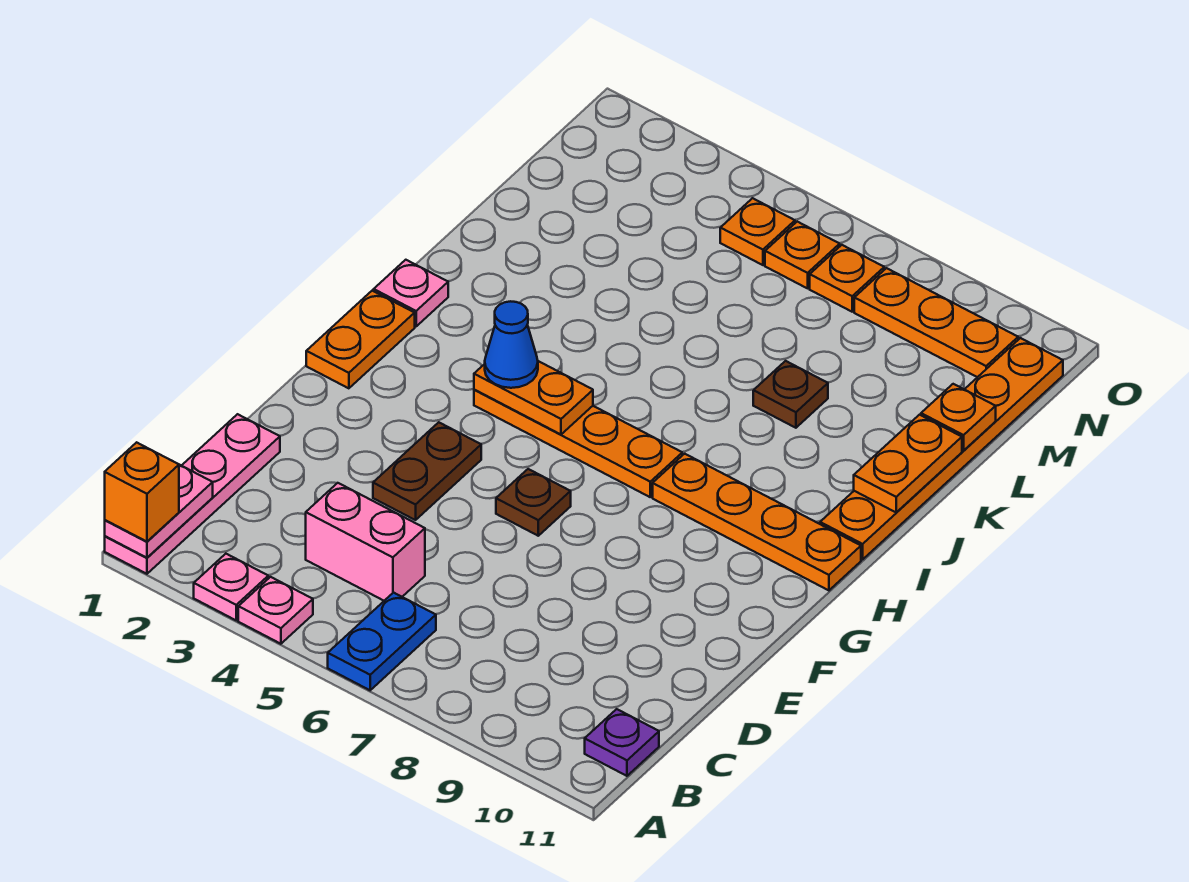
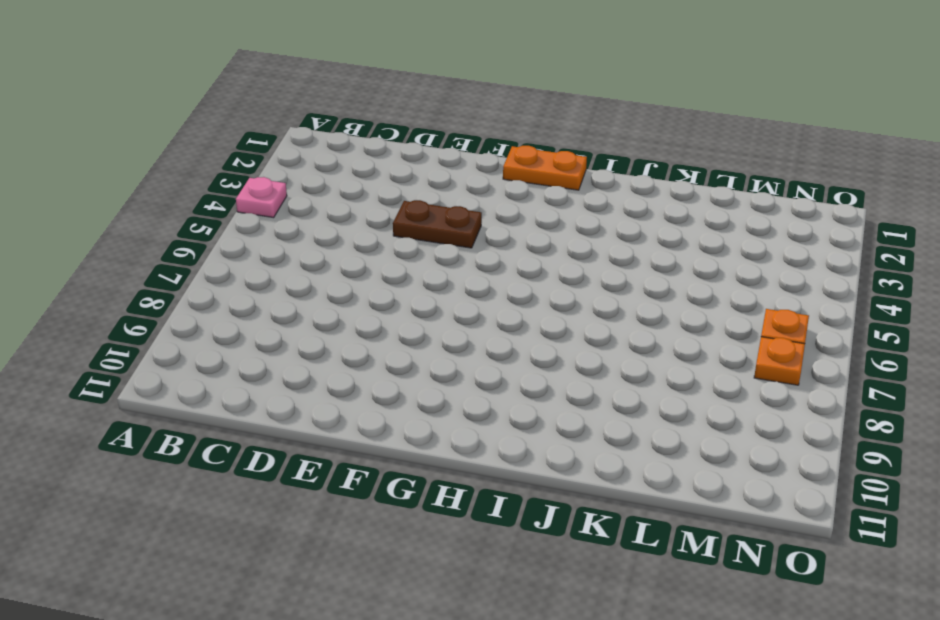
none -> pink plate A1:D1 level 1
none -> pink plate A3 level 1
none -> blue plate A6:B6 level 1

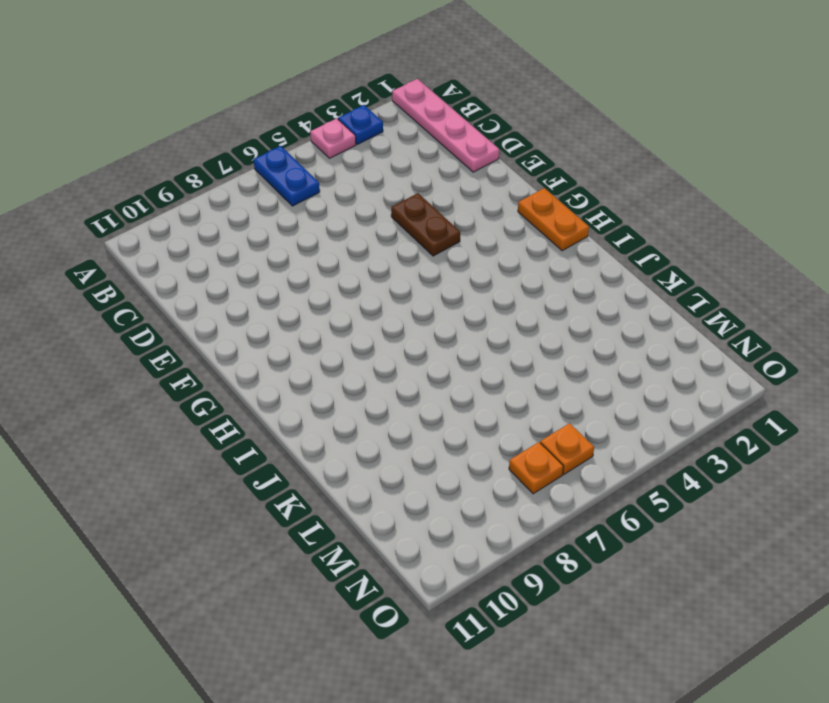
blue plate A3 level 1 -> pink plate A3 level 1
none -> purple plate B11 level 1
none -> pink brick C4:C5 level 1
none -> brown plate F6 level 1

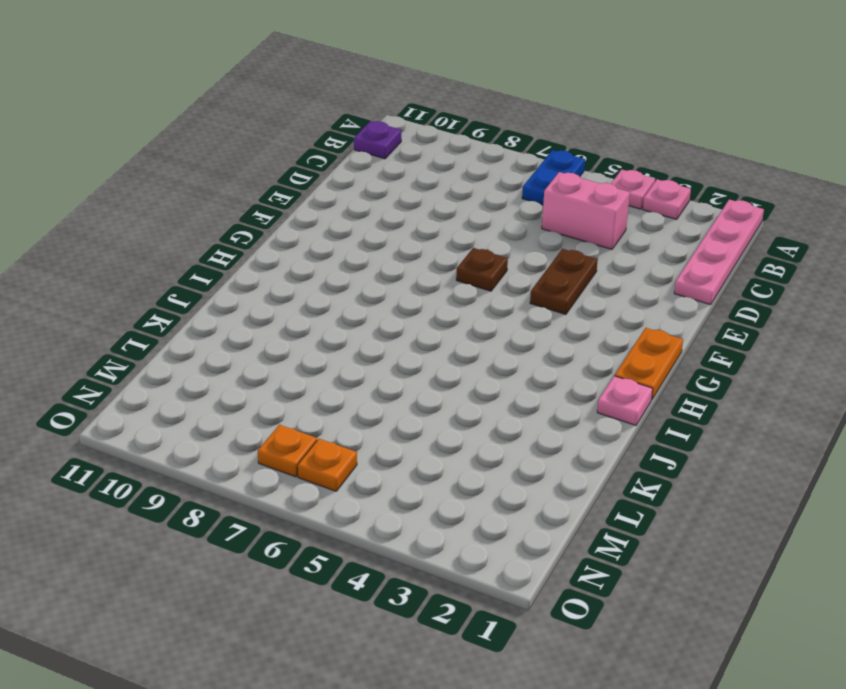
none -> orange plate H4:H7 level 1
none -> orange plate H8:H11 level 1
none -> orange plate I11:N11 level 1

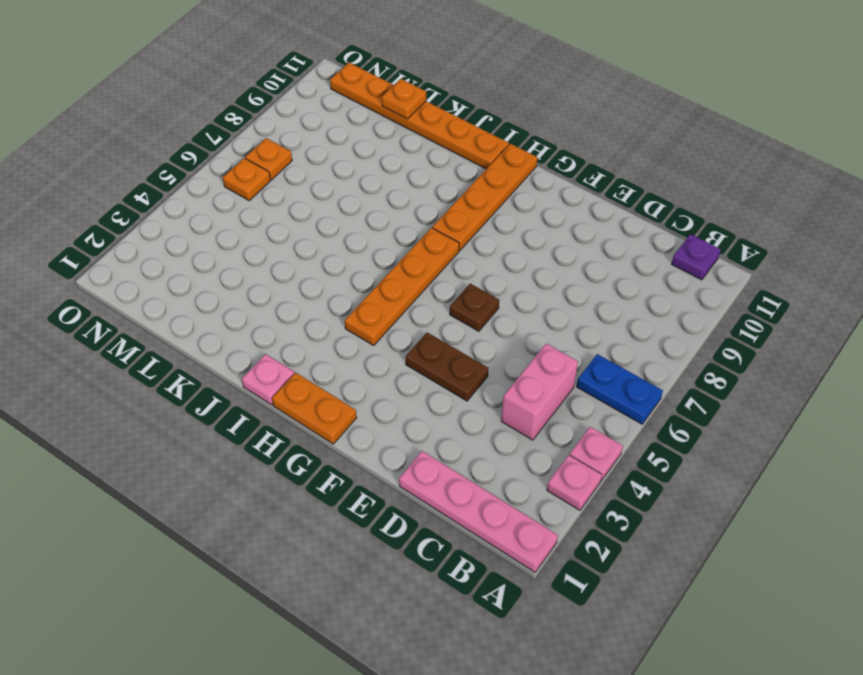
none -> brown plate K8 level 1
none -> orange plate N5 level 1
none -> orange plate N8:N10 level 1

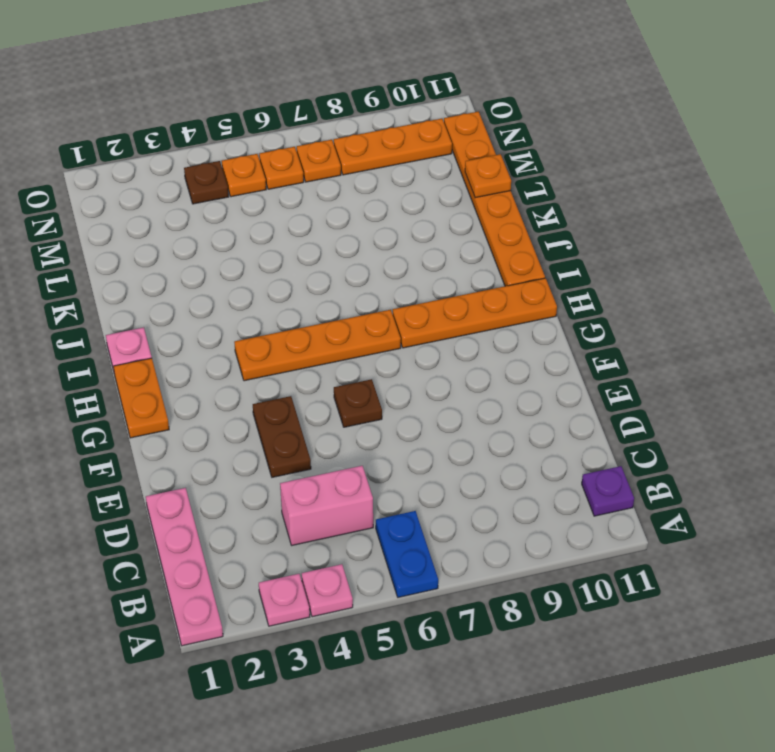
brown plate N4 level 1 -> brown plate K8 level 1
none -> pink plate A1:B1 level 2
none -> orange plate H4:H5 level 2
none -> orange plate J11:K11 level 2

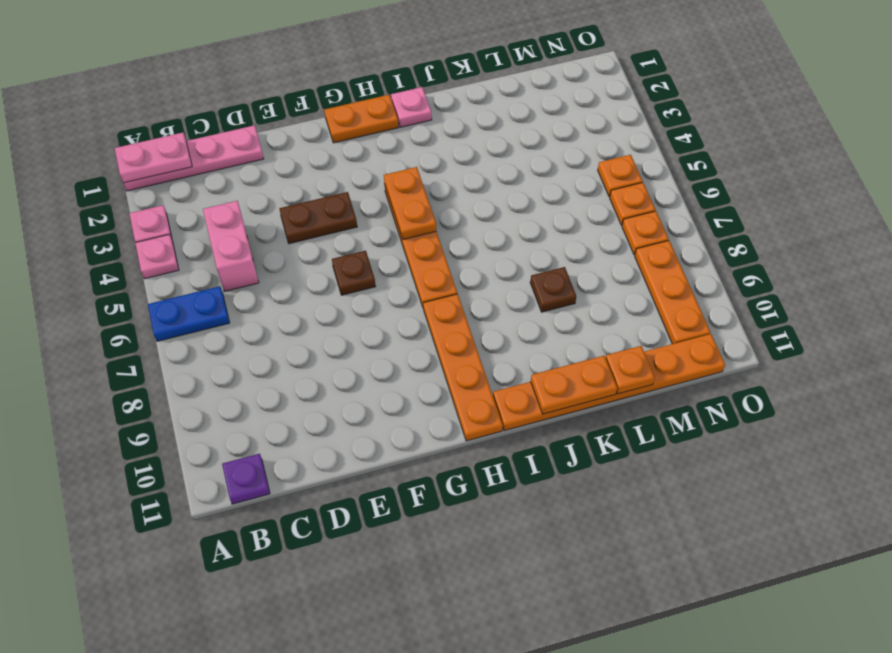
none -> orange brick A1 level 3
none -> blue cone H4 level 3

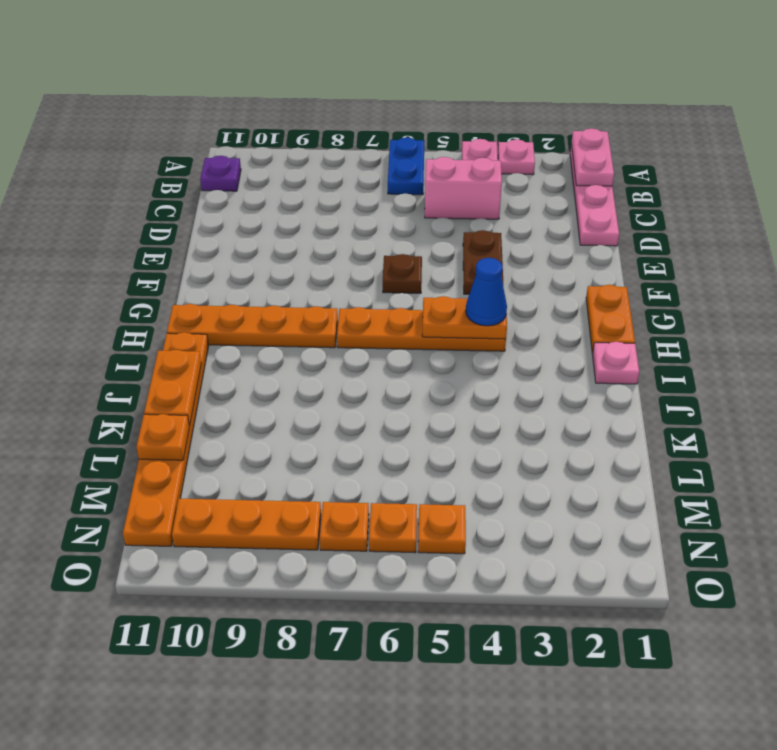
none -> brown plate K8 level 1
none -> orange brick A1 level 3

